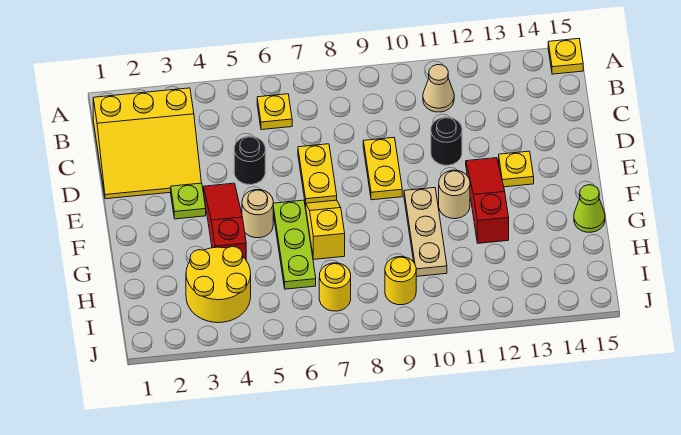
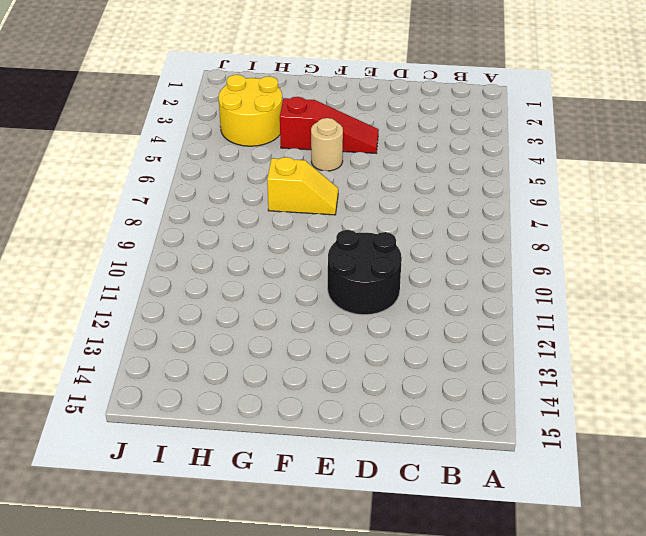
black round brick D10:E11 level 1 -> black round brick D11 level 1
none -> yellow plate A15 level 1
none -> yellow slope B1:D3 level 1 top B
none -> yellow plate B6 level 1

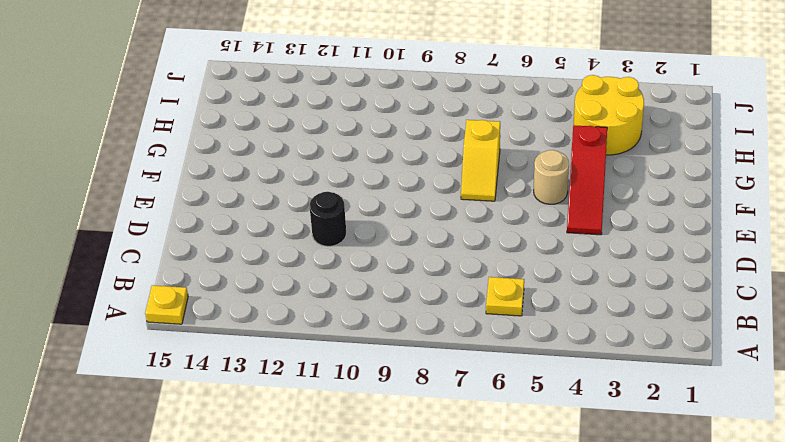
none -> yellow slope B1:D3 level 1 top B
none -> tan cone B11 level 1
none -> black round brick D5 level 1

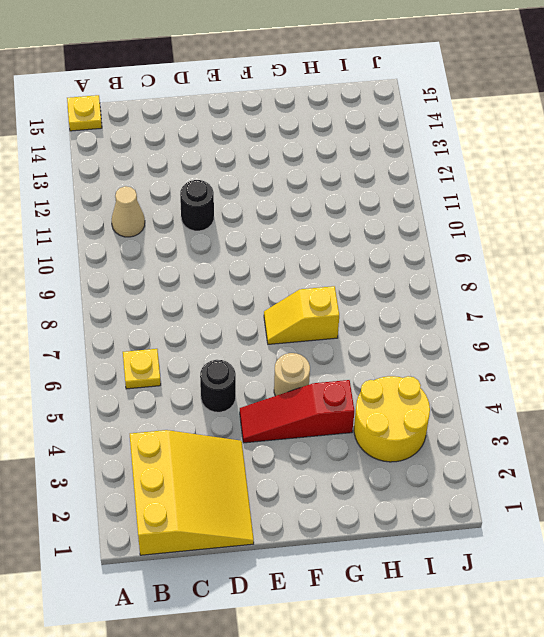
none -> yellow plate D7:E7 level 1
none -> yellow plate D9:E9 level 1
none -> lime plate E3 level 1

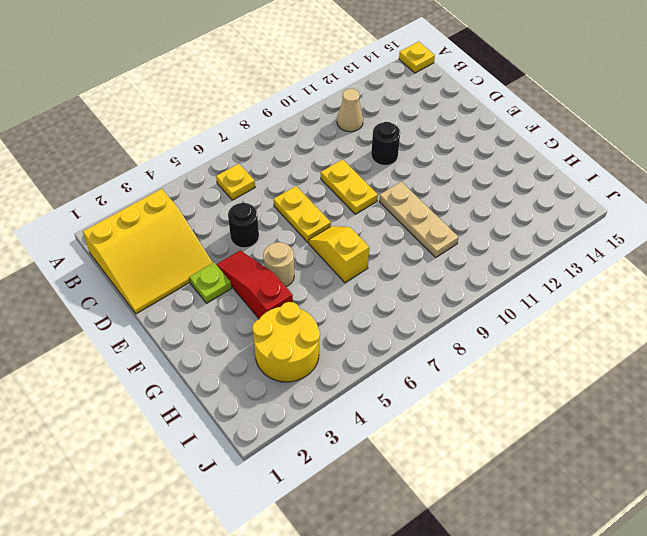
none -> red slope E12:G12 level 1 top G
none -> yellow plate E13 level 1
none -> lime plate F6:H6 level 1

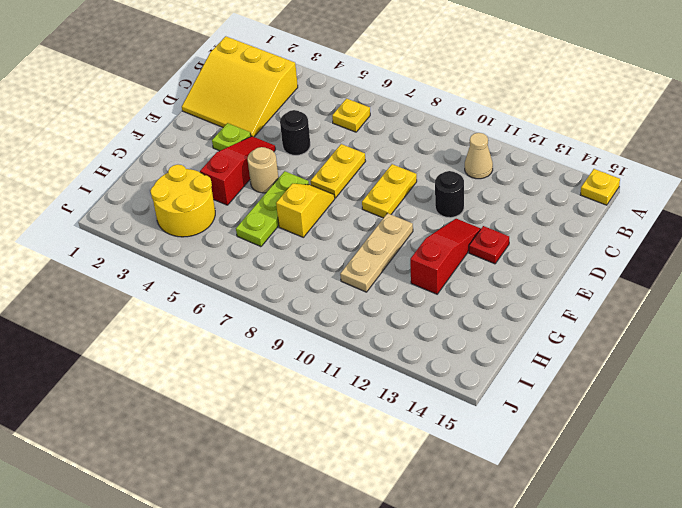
red plate E13 level 1 -> yellow plate E13 level 1
none -> tan round brick F11 level 1
none -> lime cone G15 level 1
none -> yellow round brick I7 level 1

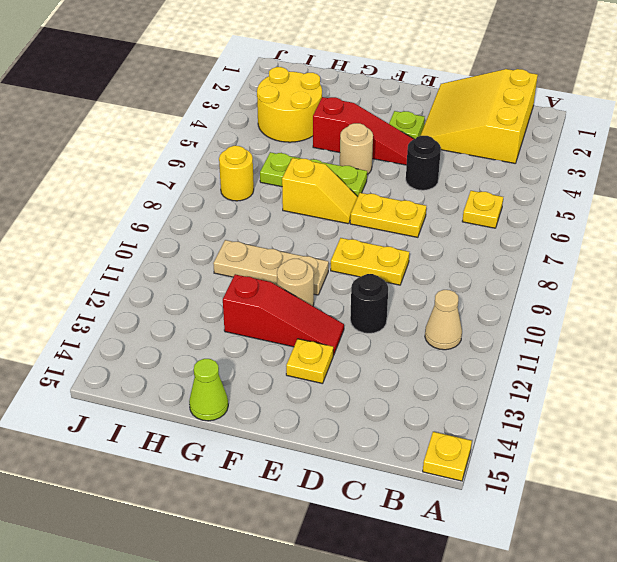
none -> yellow round brick I9 level 1

